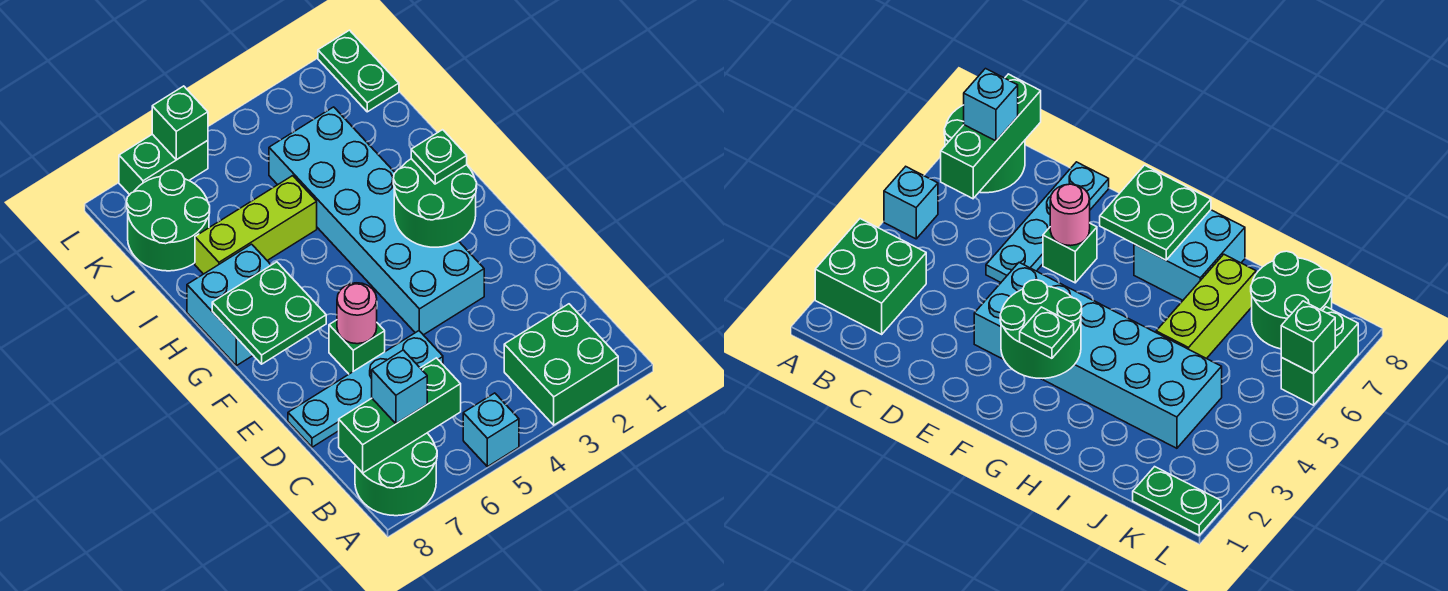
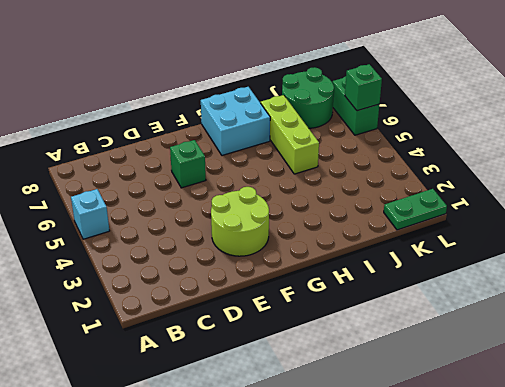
lime round brick E2:F3 level 1 -> cyan brick E3:J4 level 1
none -> green brick A2:B3 level 1
none -> green round brick A7:B8 level 1
none -> cyan plate D5:D8 level 1

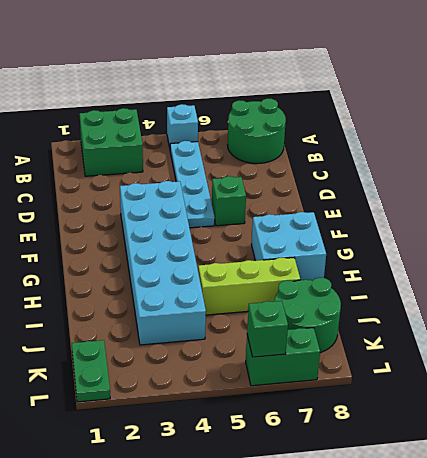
cyan plate B5:E5 level 1 -> cyan plate D5:D8 level 1
none -> green brick B6:B8 level 2
none -> pink round brick E6 level 2
none -> green round brick F2:G3 level 2

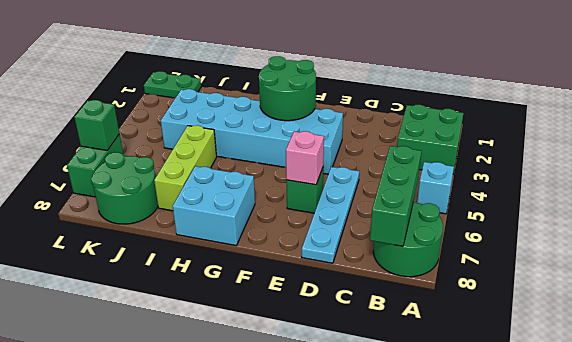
pink brick E6 level 2 -> pink round brick E6 level 2
none -> green plate F7:G8 level 2
none -> cyan brick B7 level 3
none -> green plate G2 level 3

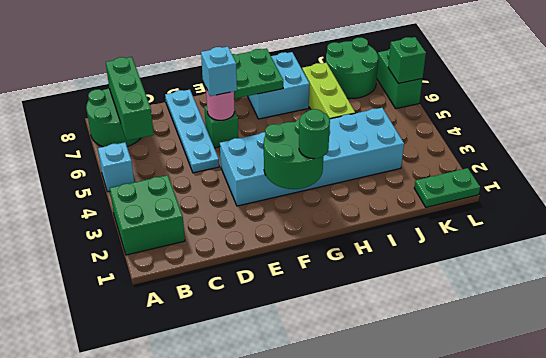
cyan brick E6 level 3 -> cyan brick B7 level 3
green round brick G2 level 3 -> green plate G2 level 3

